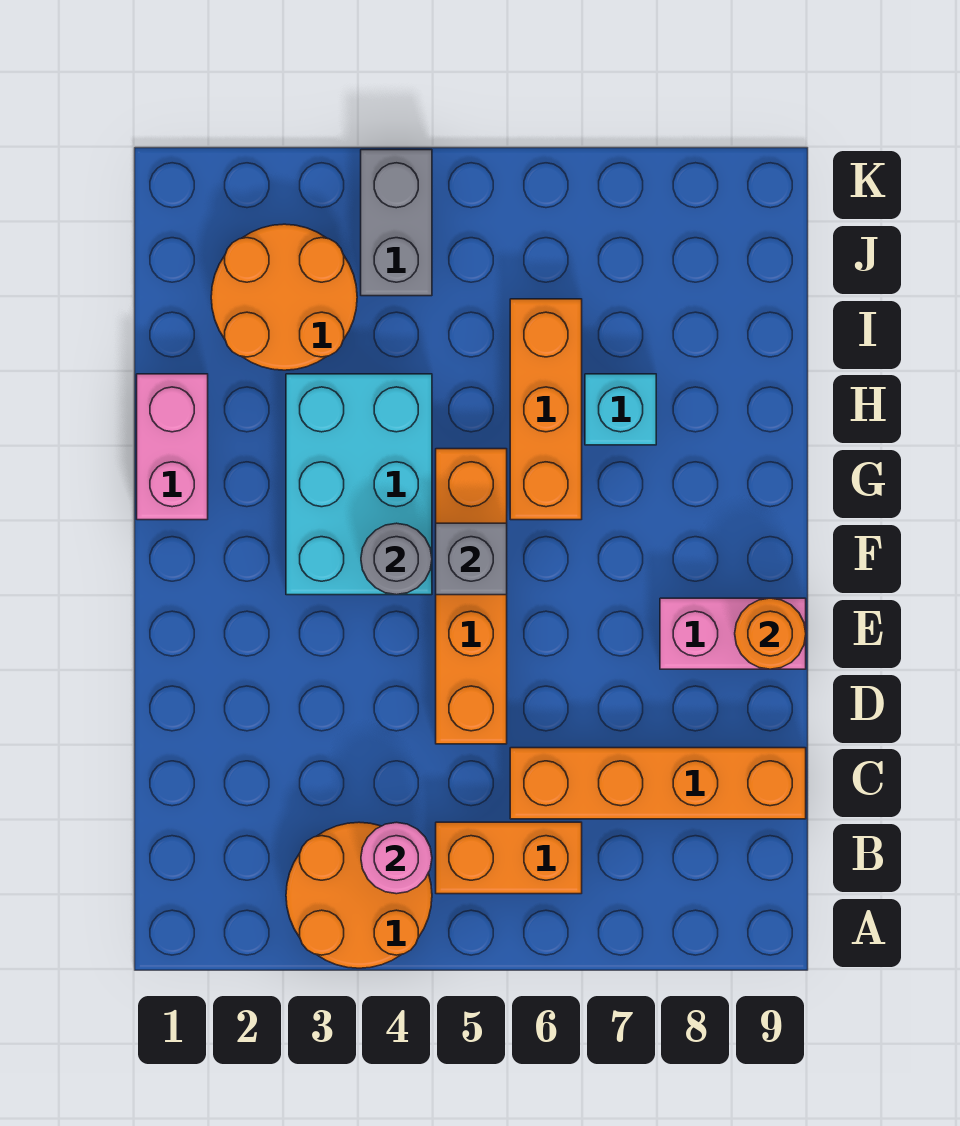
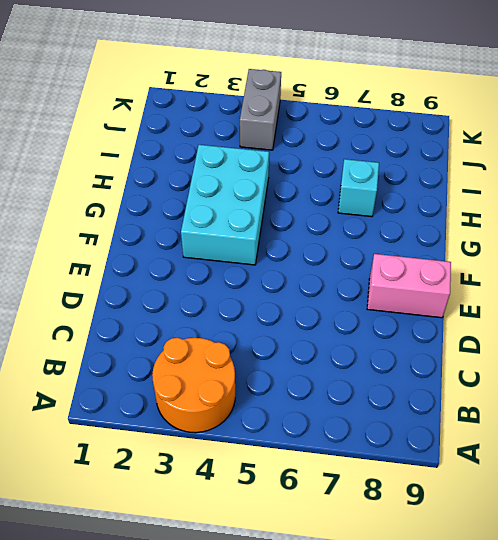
none -> orange brick B5:B6 level 1
none -> orange brick C6:C9 level 1
none -> orange brick D5:G5 level 1

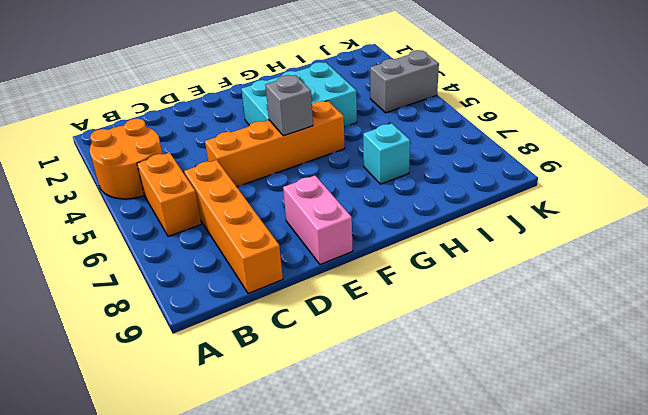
none -> pink brick G1:H1 level 1
none -> orange brick G6:I6 level 1
none -> orange round brick I2:J3 level 1

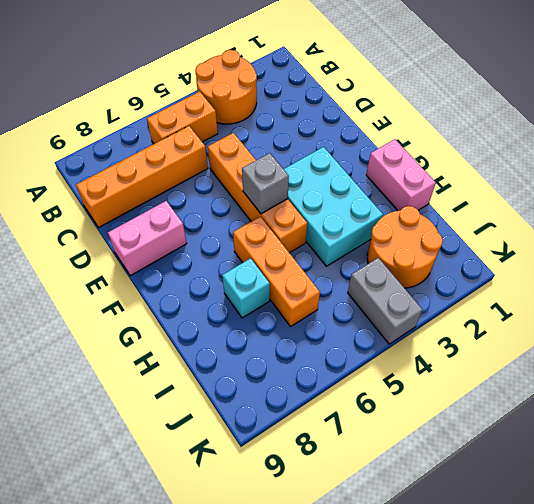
none -> pink round brick B4 level 2
none -> orange round brick E9 level 2
none -> grey round brick F4 level 2

